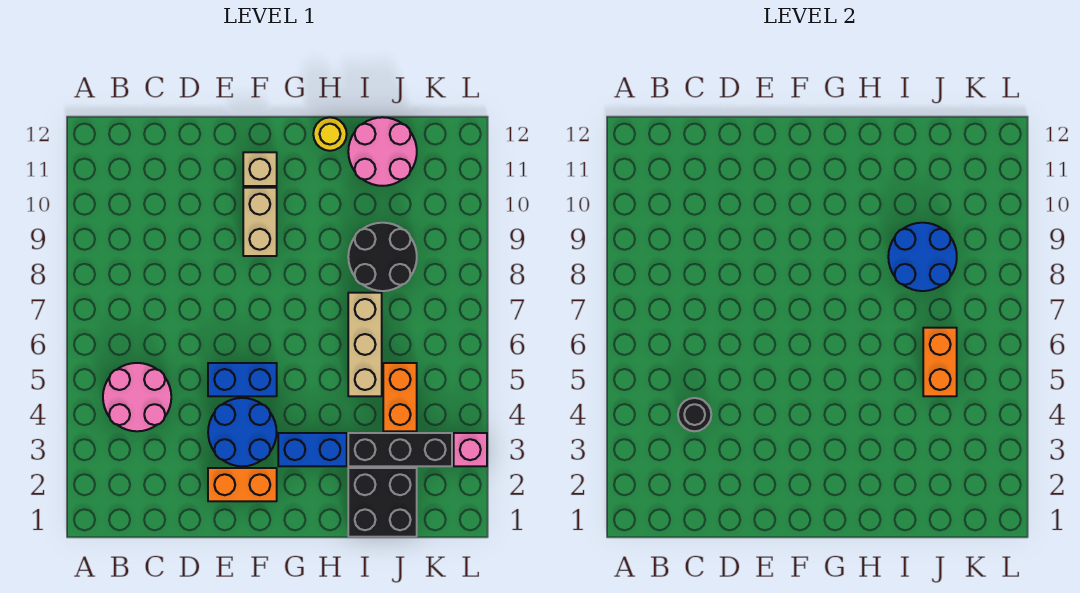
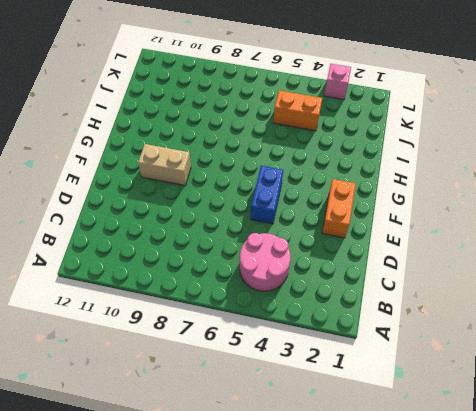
none -> blue round brick E3:F4 level 1
none -> tan brick F11 level 1
none -> blue brick G3:H3 level 1

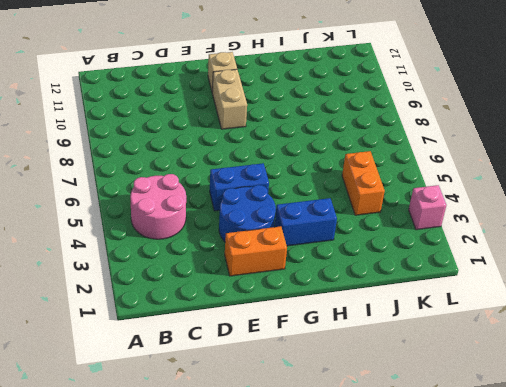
none -> yellow round brick H12 level 1
none -> black brick I1:J2 level 1
none -> black brick I3:K3 level 1

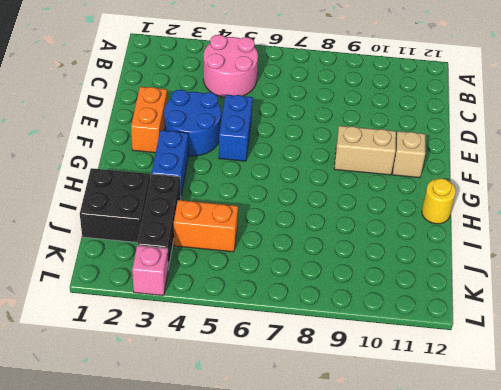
none -> tan brick I5:I7 level 1
none -> black round brick I8:J9 level 1
none -> pink round brick I11:J12 level 1

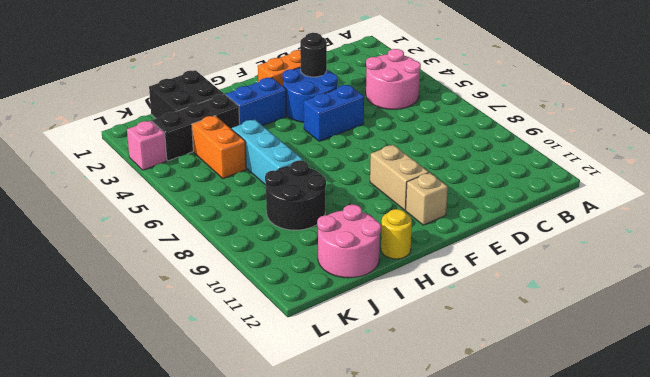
black round brick E3 level 2 -> black round brick C4 level 2
cyan brick I5:I7 level 1 -> tan brick I5:I7 level 1
none -> blue round brick I8:J9 level 2
none -> orange brick J5:J6 level 2

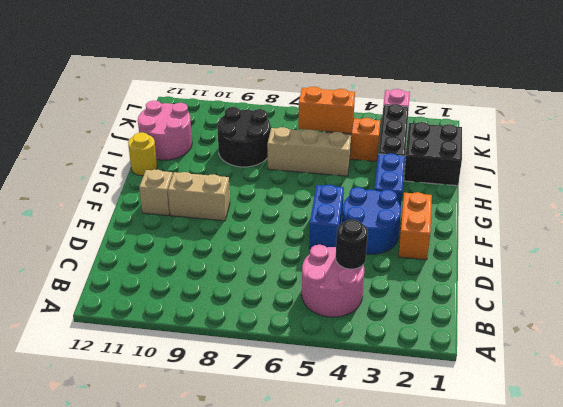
none -> blue round brick I8:J9 level 2

